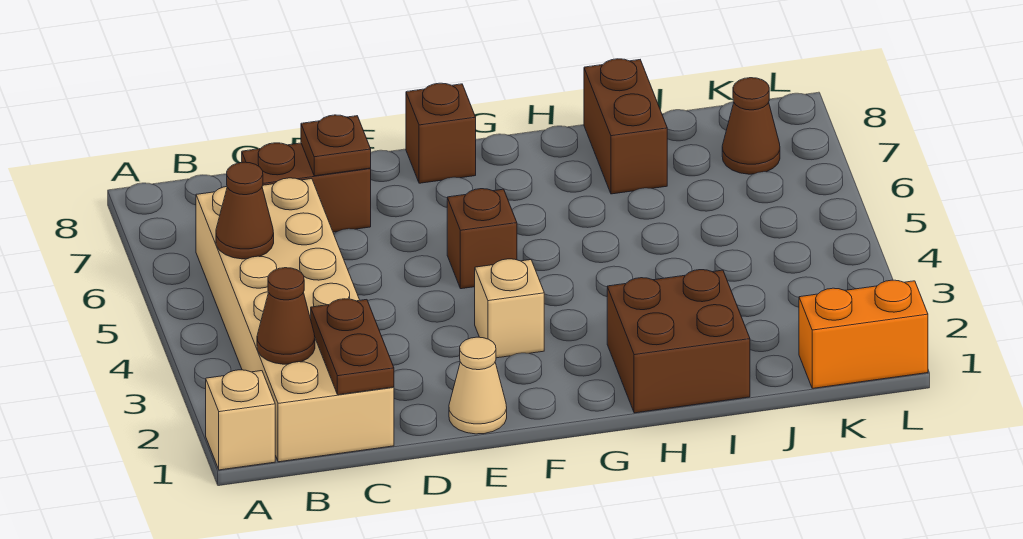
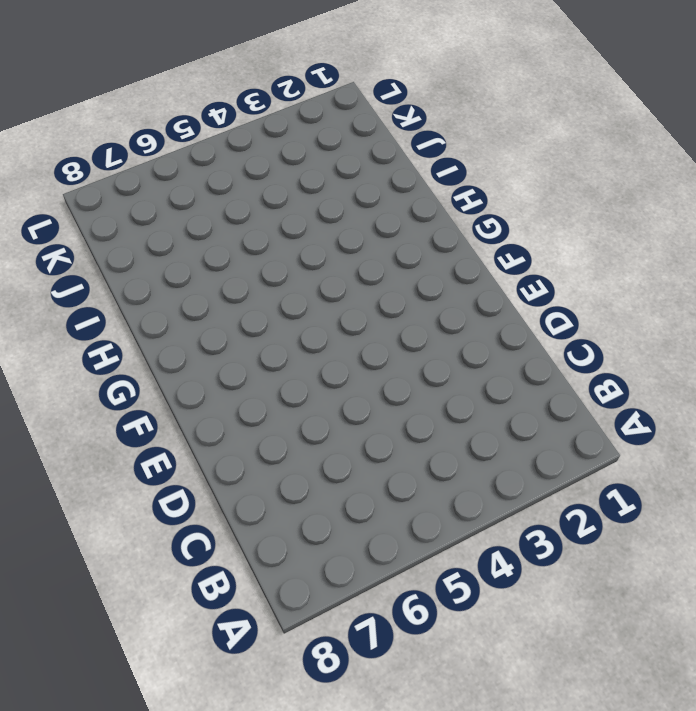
none -> tan brick A1 level 1
none -> tan brick B1:C6 level 1
none -> brown brick C7:D7 level 1

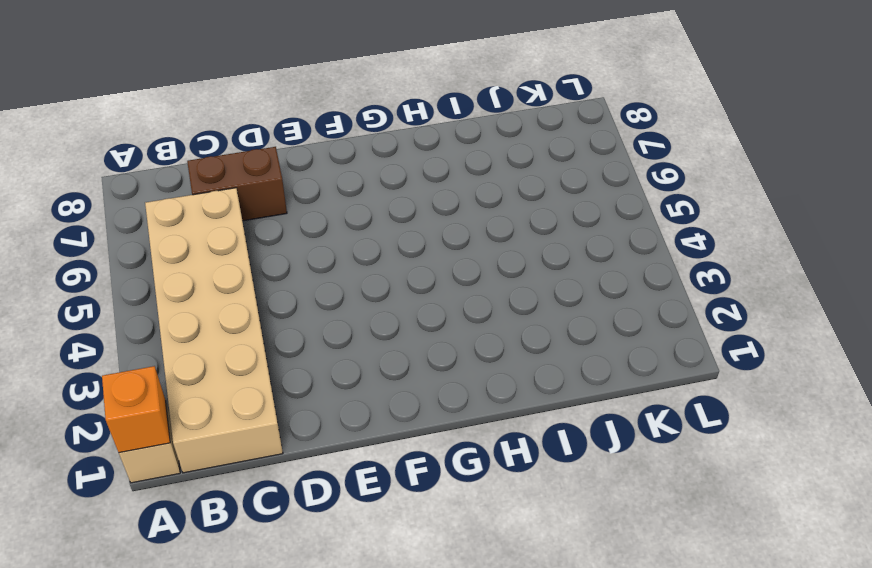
orange brick A1 level 2 -> none
none -> tan cone E1 level 1
none -> tan brick F3 level 1
none -> brown brick F5 level 1

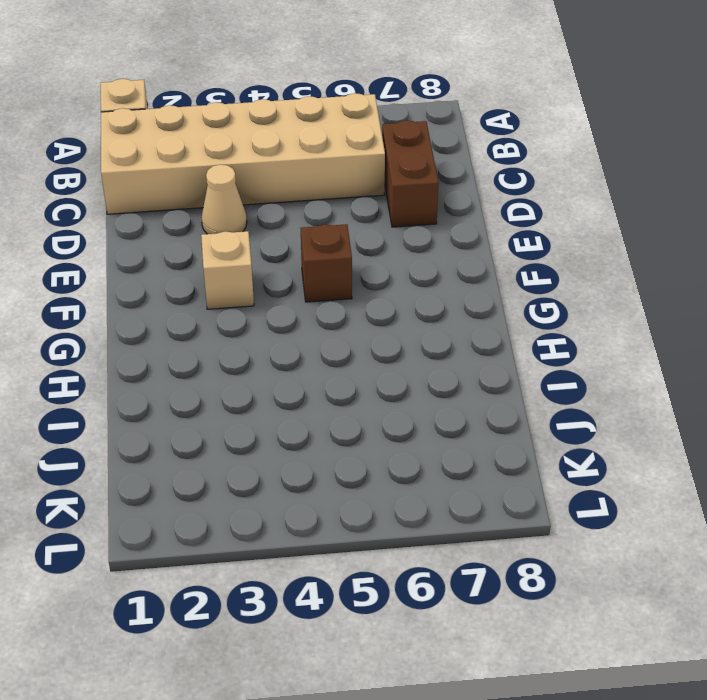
tan cone D3 level 1 -> tan cone E1 level 1
none -> brown brick F8 level 1
none -> brown brick H1:I2 level 1
none -> brown brick I7:I8 level 1

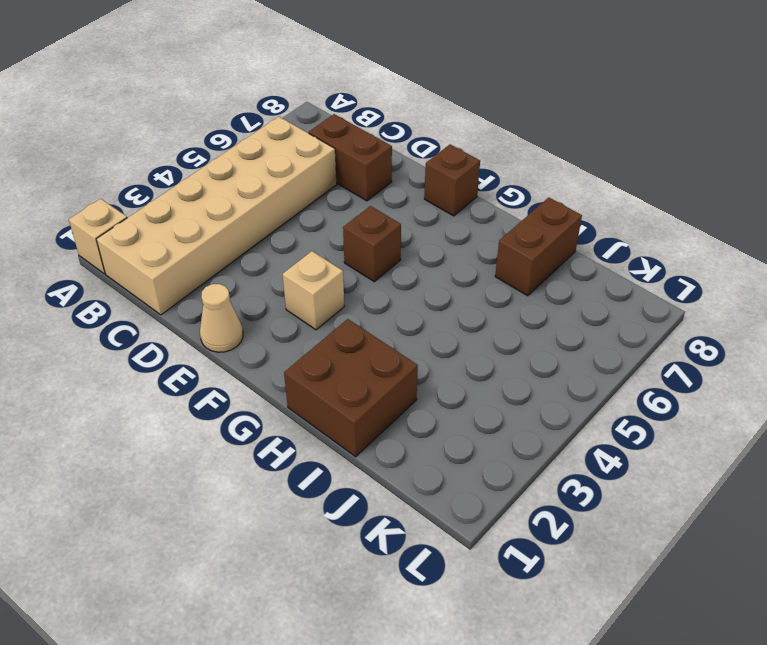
none -> orange brick K1:L1 level 1
none -> brown cone K7 level 1
none -> brown cone B2 level 2

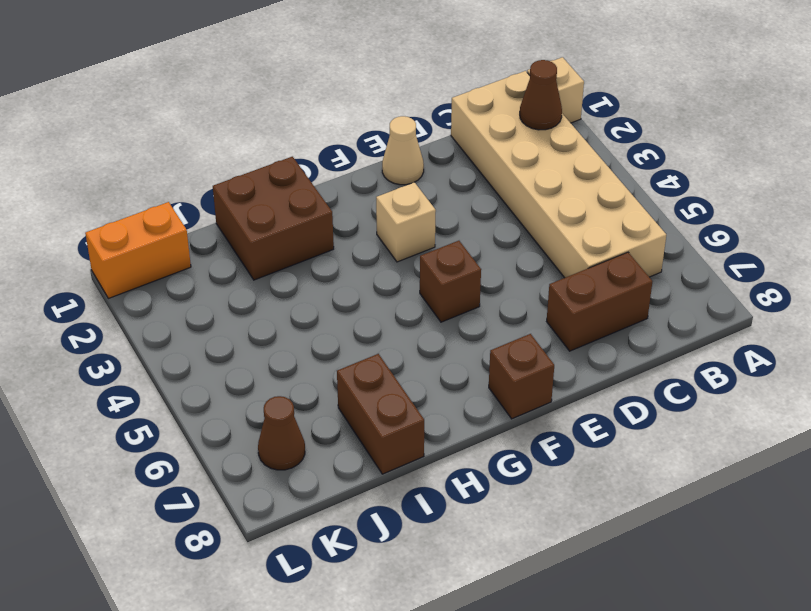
none -> brown cone B5 level 2
none -> brown plate C1:C2 level 2
none -> brown plate D7 level 2

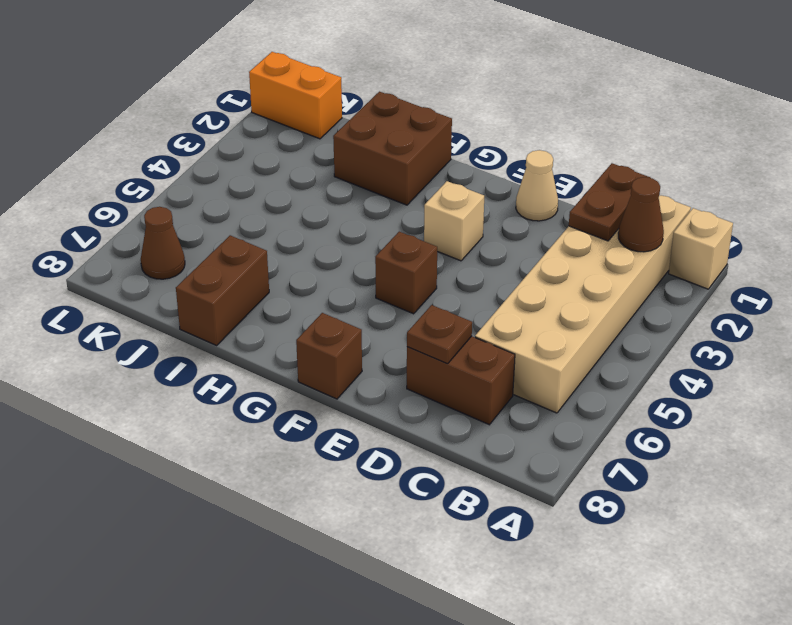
none -> brown cone B5 level 2

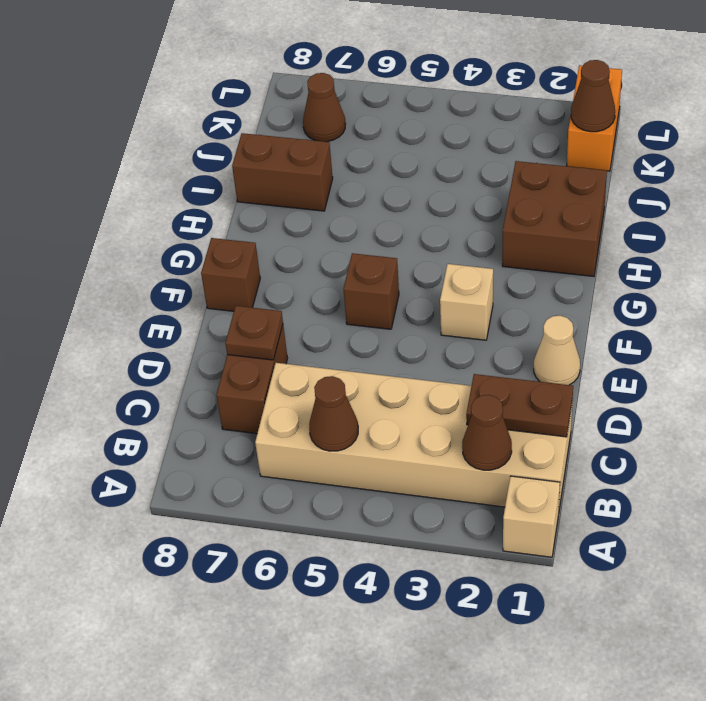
brown cone K1 level 2 -> none

